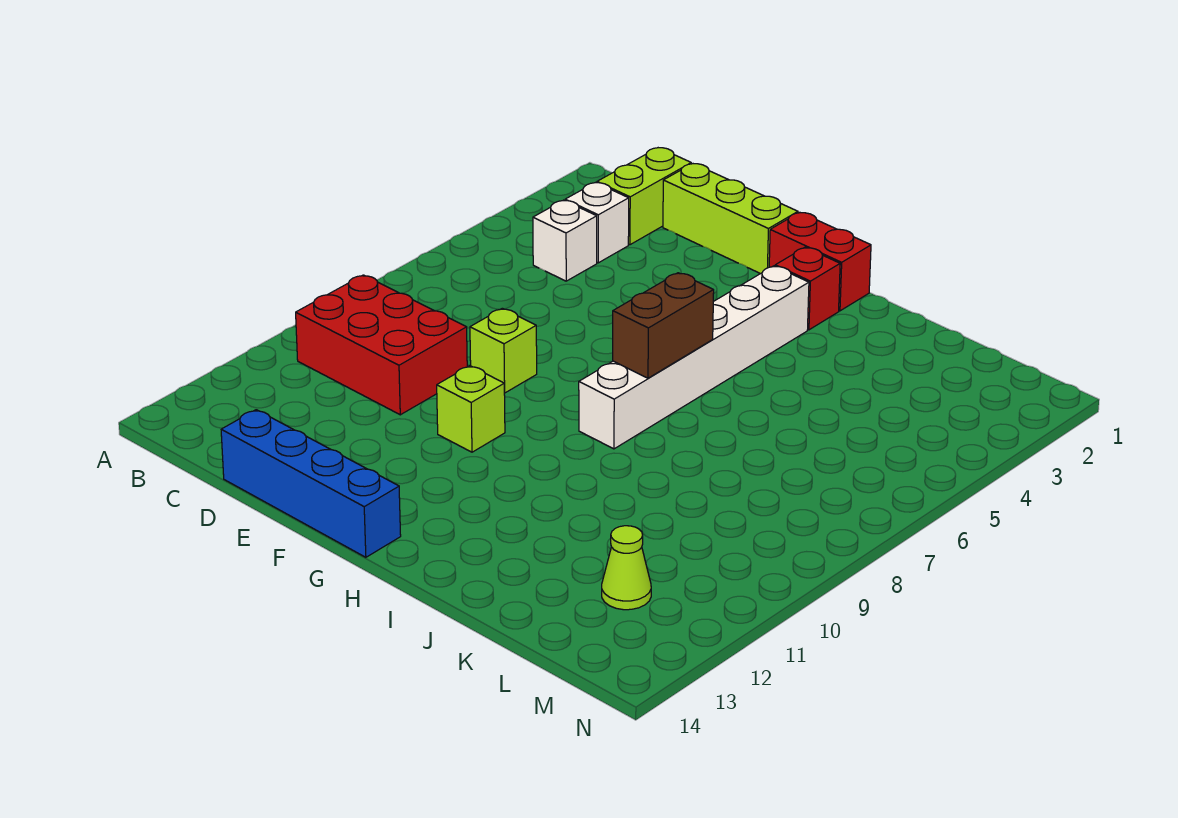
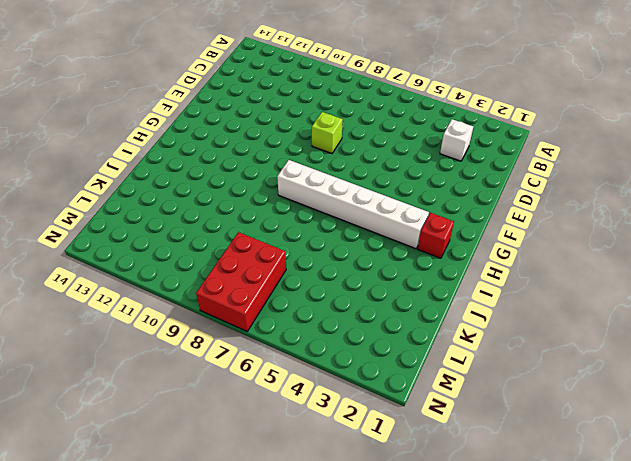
red brick L7:N8 level 1 -> red brick B9:D10 level 1
none -> lime brick C1:C2 level 1
none -> white brick C4 level 1
none -> lime brick D1:F1 level 1

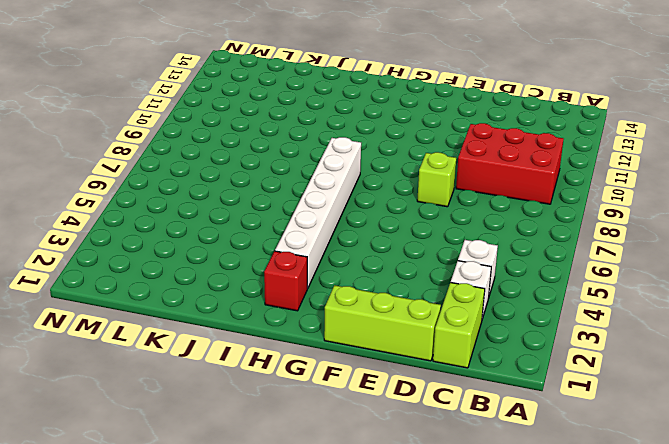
none -> blue brick D14:G14 level 1
none -> lime brick F10 level 1
none -> red brick G1:H1 level 1

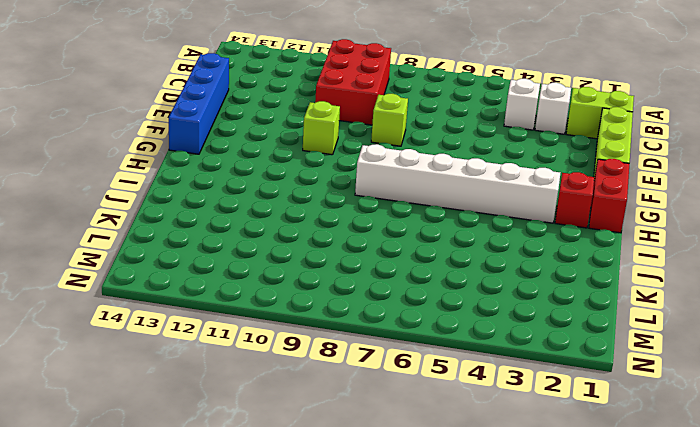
none -> lime cone L12 level 1
none -> brown brick H6:H7 level 2

